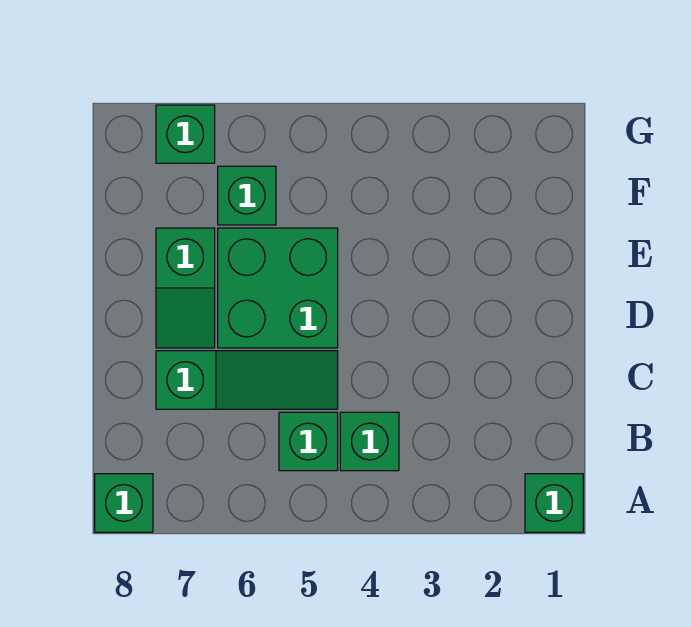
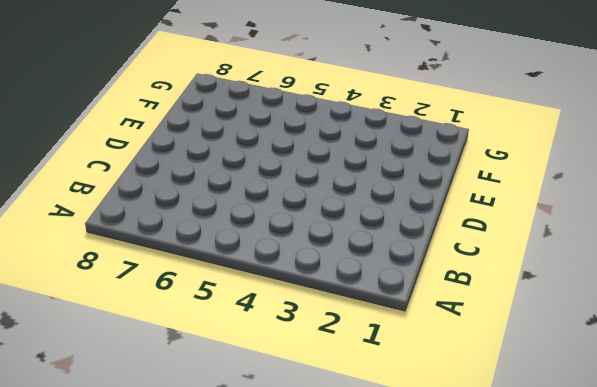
none -> green brick A1 level 1
none -> green brick A8 level 1

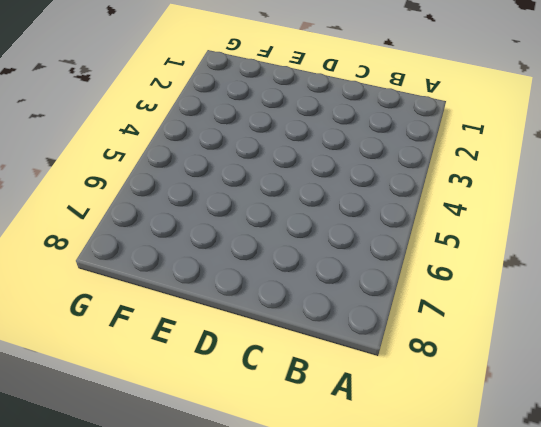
none -> green brick A1 level 1
none -> green brick A8 level 1

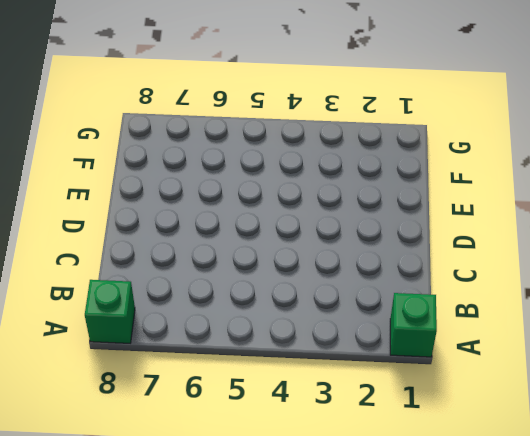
none -> green brick B4 level 1
none -> green brick B5 level 1

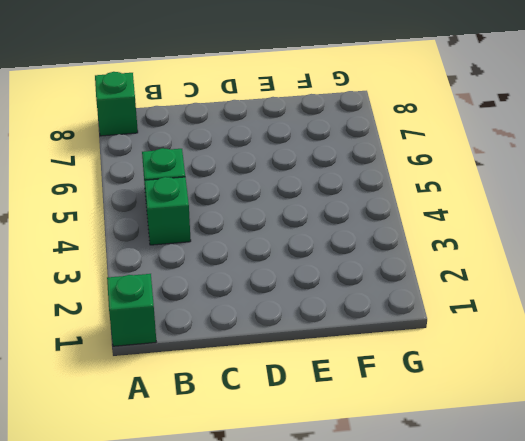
none -> green slope C5:C7 level 1 top 7
none -> green brick D5:E6 level 1

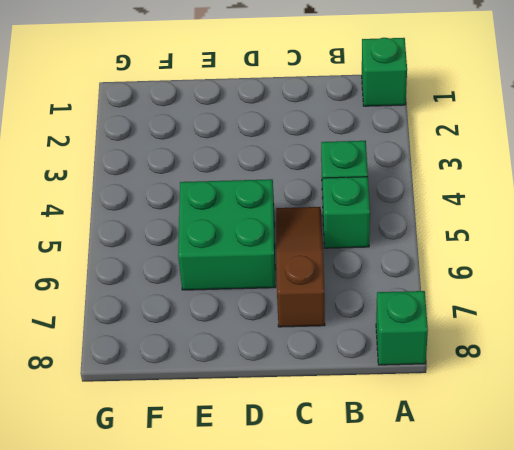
brown slope C5:C7 level 1 top 7 -> green slope C5:C7 level 1 top 7
none -> green slope D7:E7 level 1 top E
none -> green brick F6 level 1

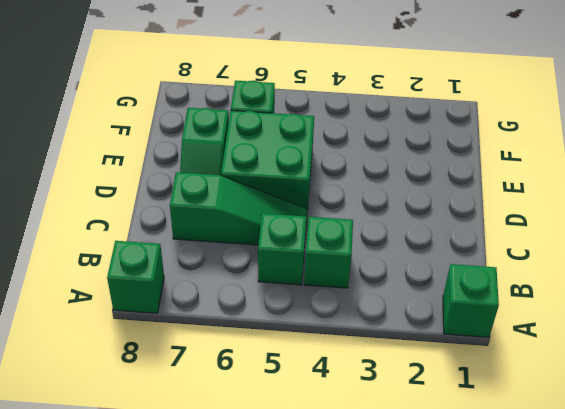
none -> green brick G7 level 1

